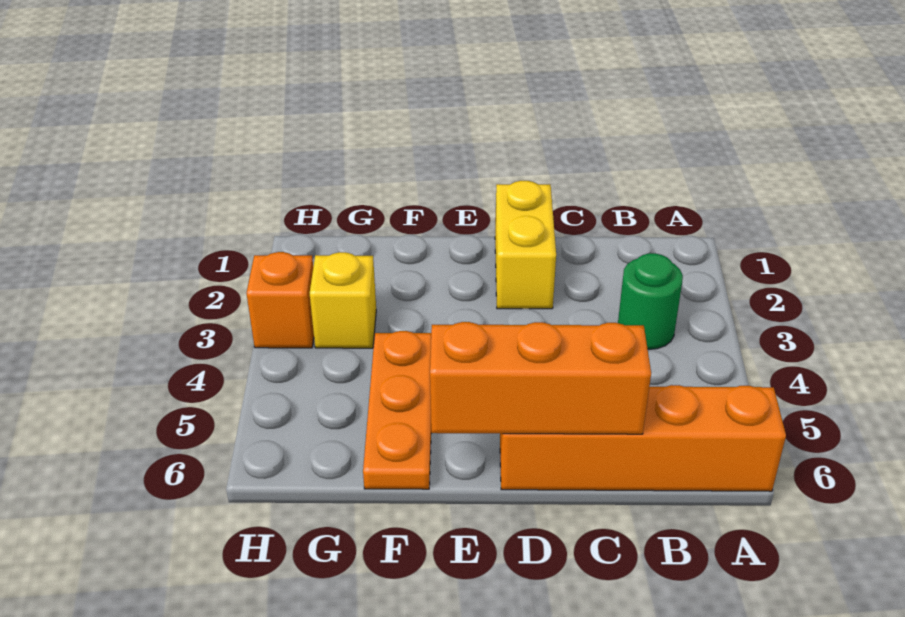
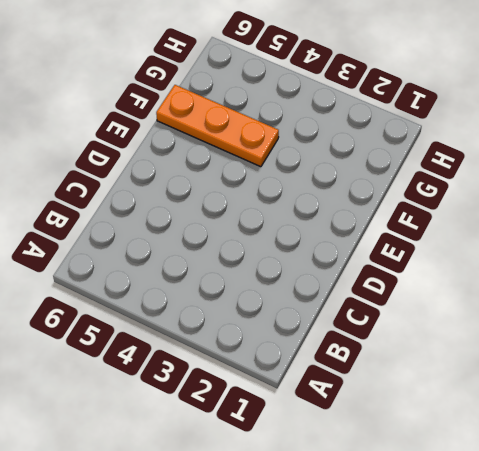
none -> orange brick A6:D6 level 1
none -> green round brick B3 level 1

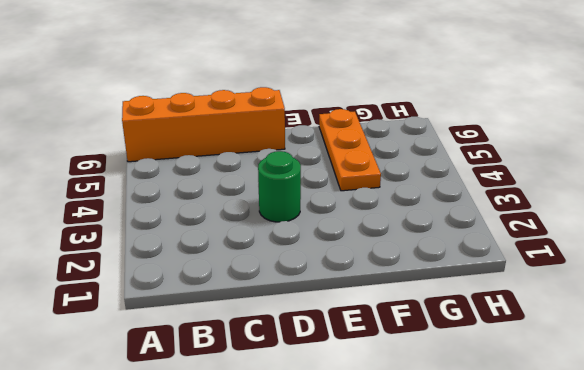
green round brick D3 level 1 -> green round brick B3 level 1
none -> yellow brick D1:D2 level 1
none -> yellow brick G3 level 1

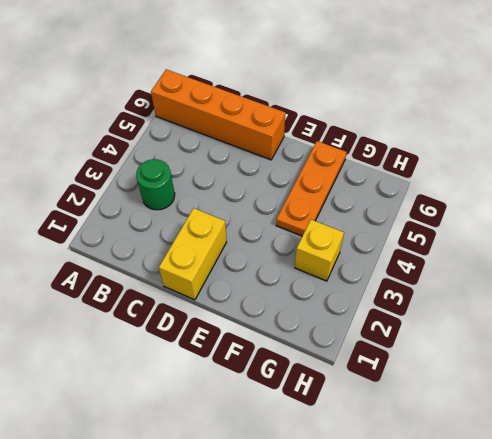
none -> orange brick H3 level 1
none -> orange brick C6:E6 level 2

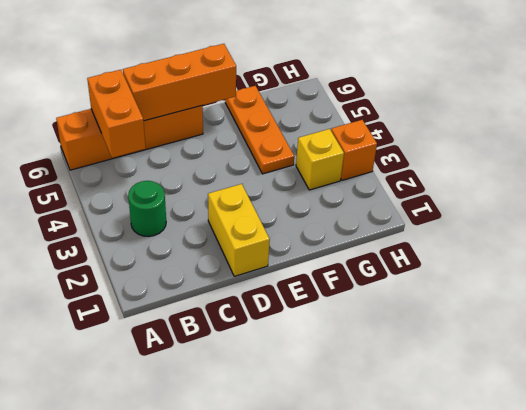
orange brick B5:B6 level 2 -> none

